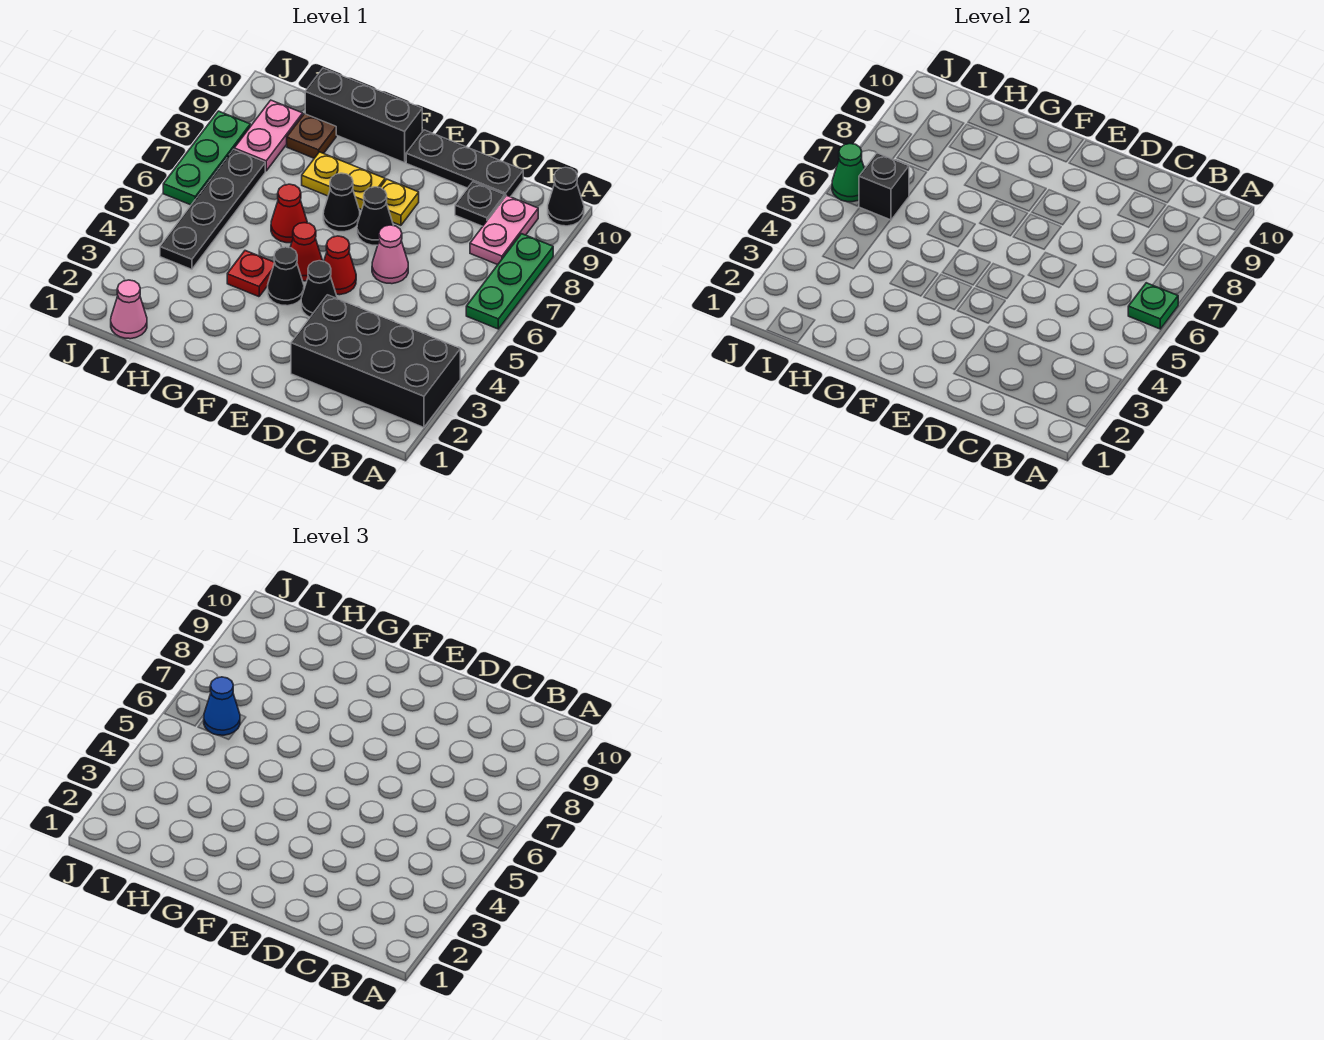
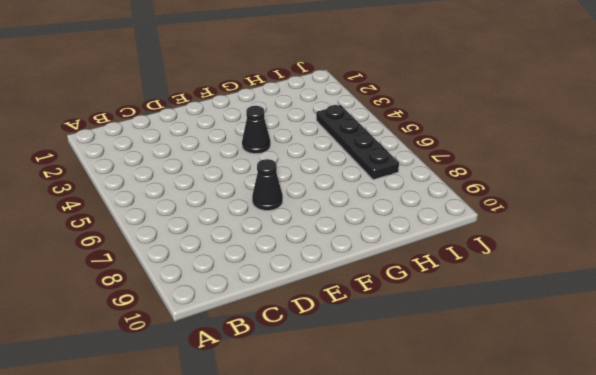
none -> black brick A2:D3 level 1
none -> green plate A6:A8 level 1
none -> black cone A10 level 1

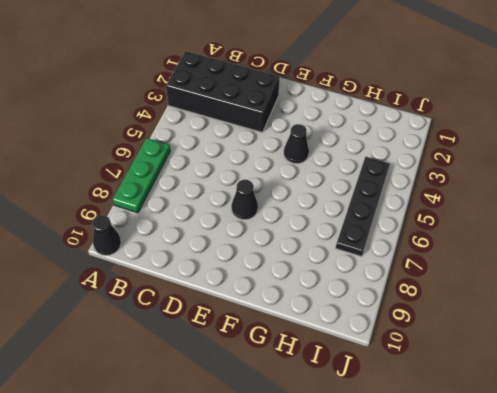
none -> pink plate B8:B9 level 1
none -> black plate C9 level 1
none -> black plate C10:E10 level 1

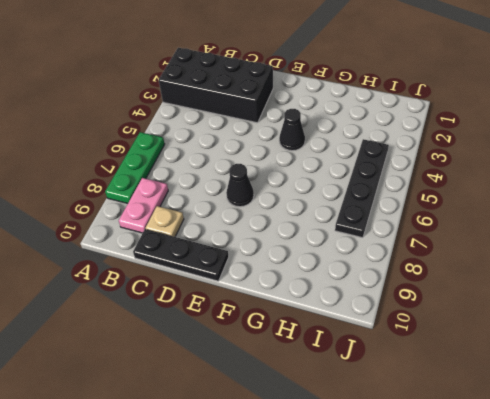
tan plate C9 level 1 -> black plate C9 level 1
none -> black cone A10 level 1
none -> pink cone D6 level 1
none -> black cone E4 level 1

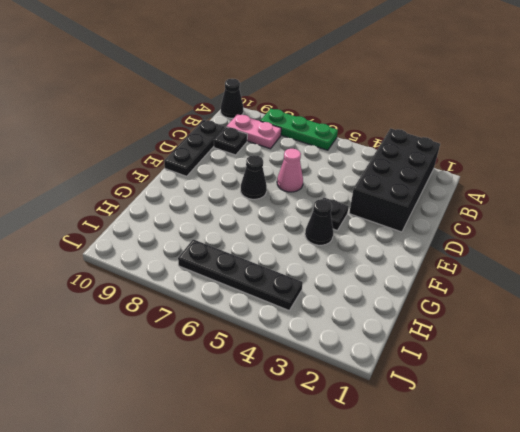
black plate E4 level 1 -> black cone E4 level 1
none -> red cone E5 level 1
none -> yellow plate E8 level 1
none -> red cone F5 level 1

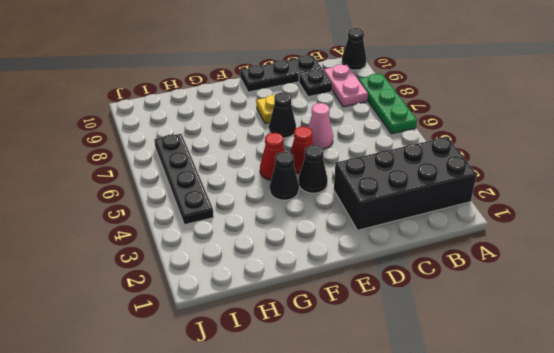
none -> black cone F7 level 1
none -> yellow plate F8:G8 level 1
none -> black brick F10:H10 level 1

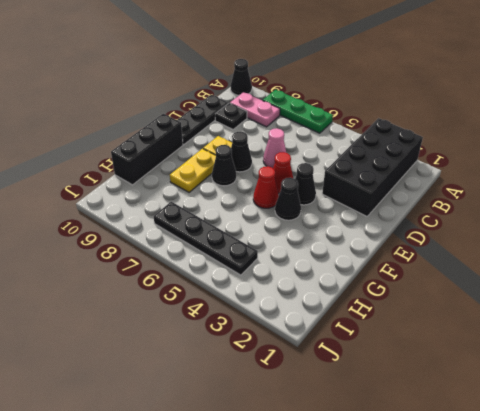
none -> red plate G4 level 1
none -> red cone G6 level 1
none -> brown plate H9 level 1

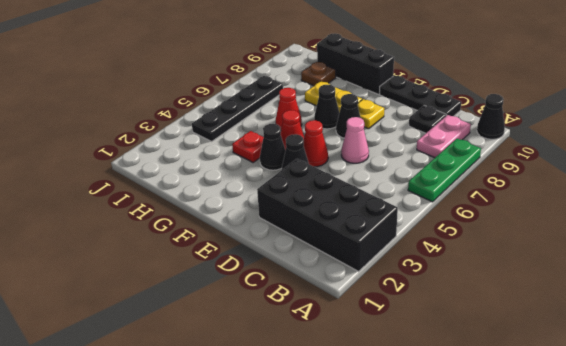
none -> pink cone I1 level 1
none -> pink plate I8:I9 level 1
none -> green plate J6:J8 level 1

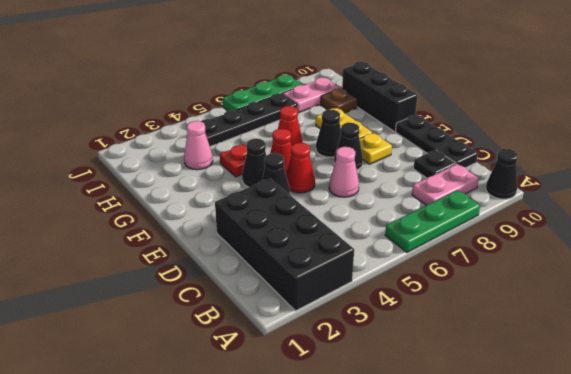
pink cone H3 level 1 -> pink cone I1 level 1
none -> green plate A6 level 2
none -> black brick I6 level 2
none -> green cone J6 level 2

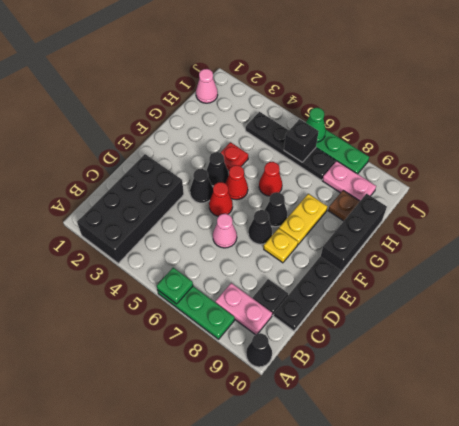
none -> blue cone I6 level 3

